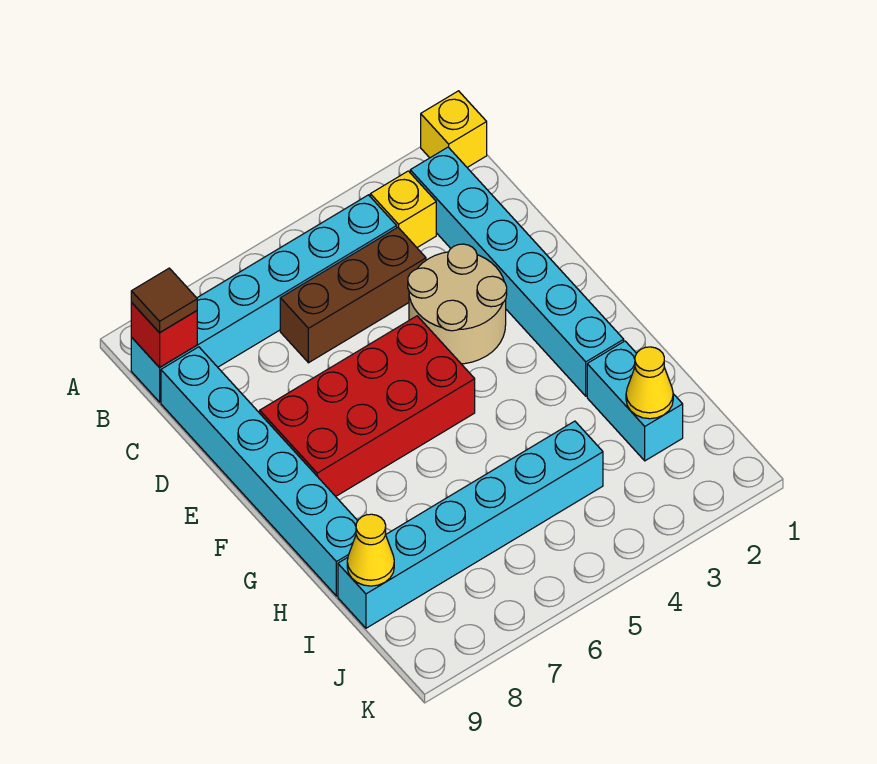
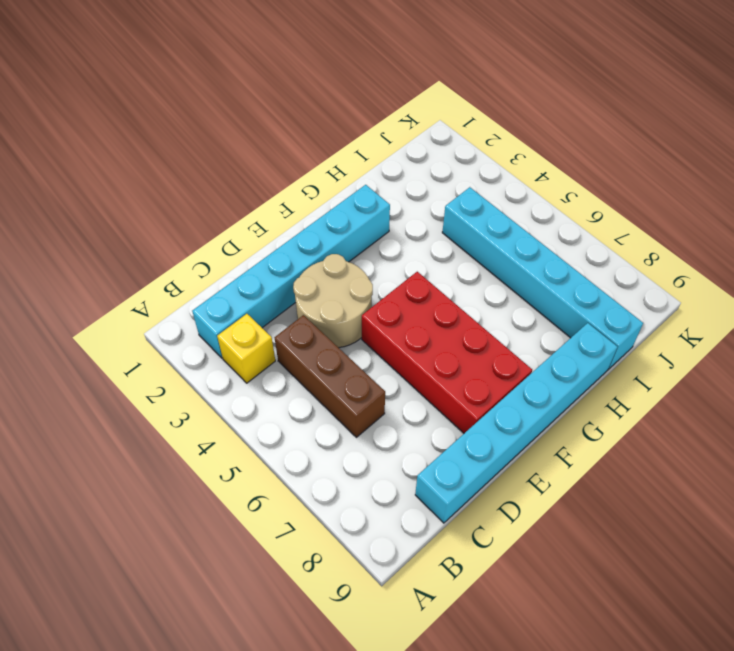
none -> yellow brick A1 level 1
none -> cyan brick B4:B9 level 1
none -> cyan brick H2:I2 level 1

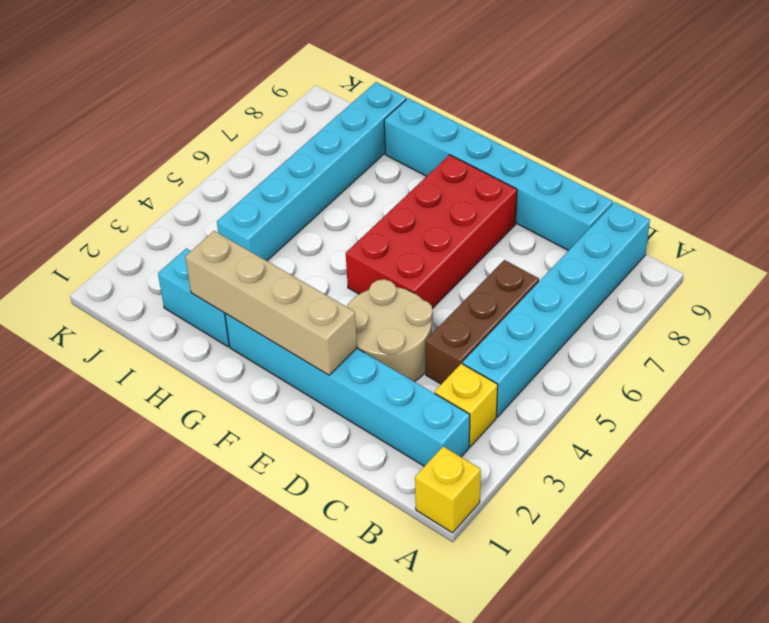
tan brick E2:H2 level 2 -> none
none -> red brick B9 level 2
none -> yellow cone I2 level 2
none -> yellow cone I9 level 2

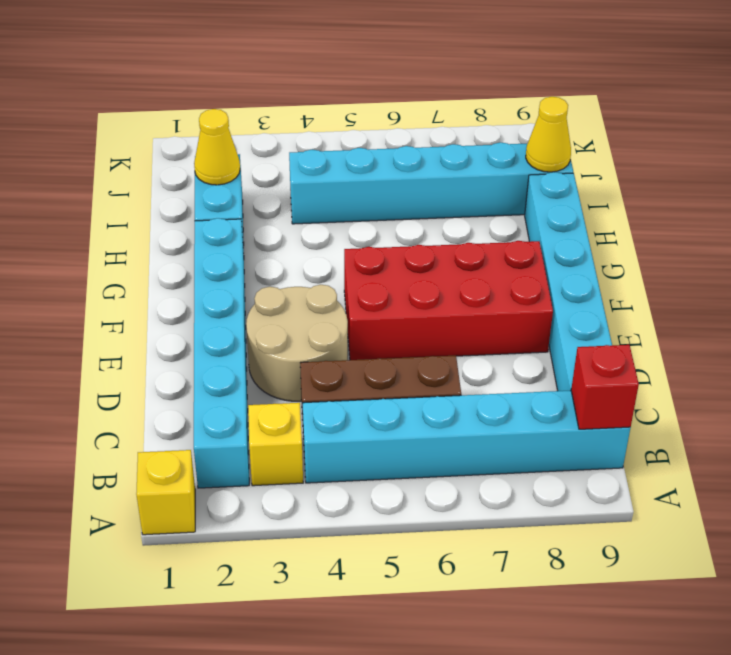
none -> brown tile B9 level 3

